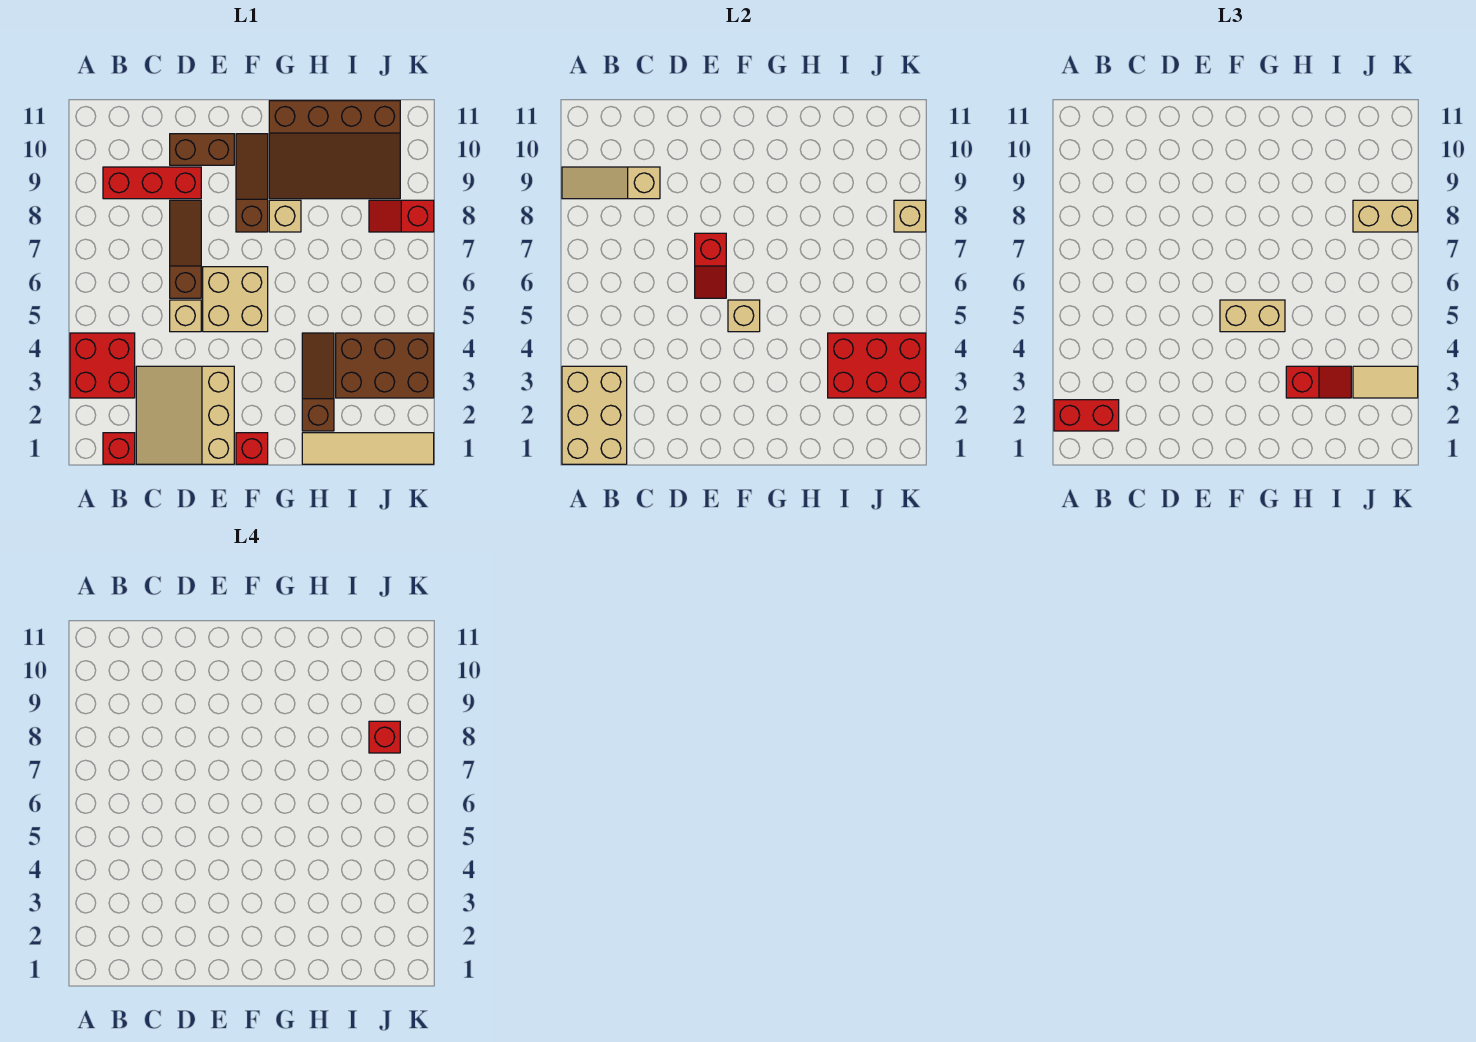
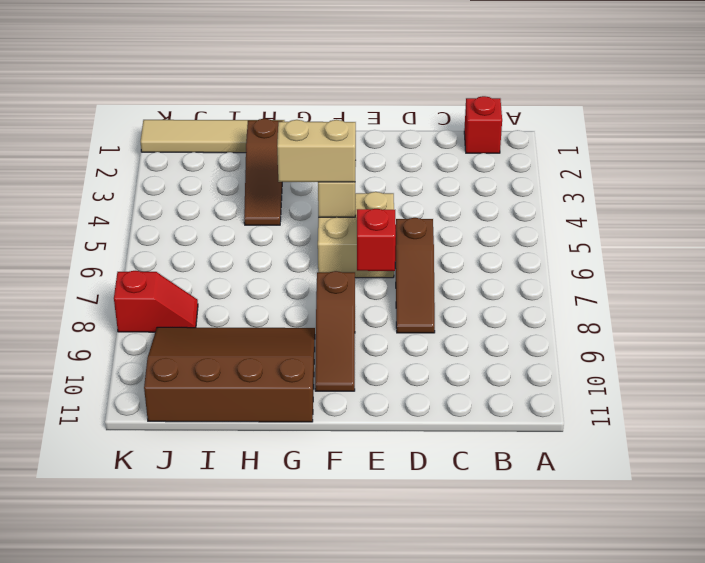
none -> red brick A3:B4 level 1
none -> red brick B9:D9 level 1
none -> tan slope C1:E3 level 1 top E

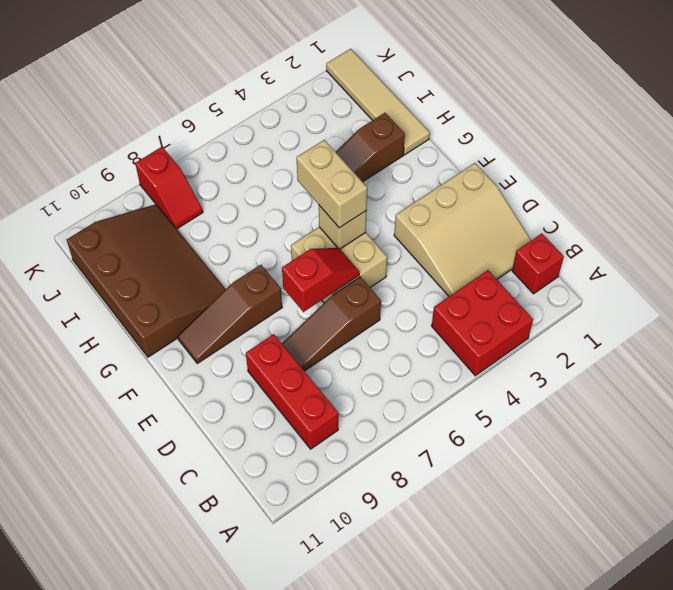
none -> tan brick D5 level 1
none -> brown brick D10:E10 level 1
none -> red brick F1 level 1

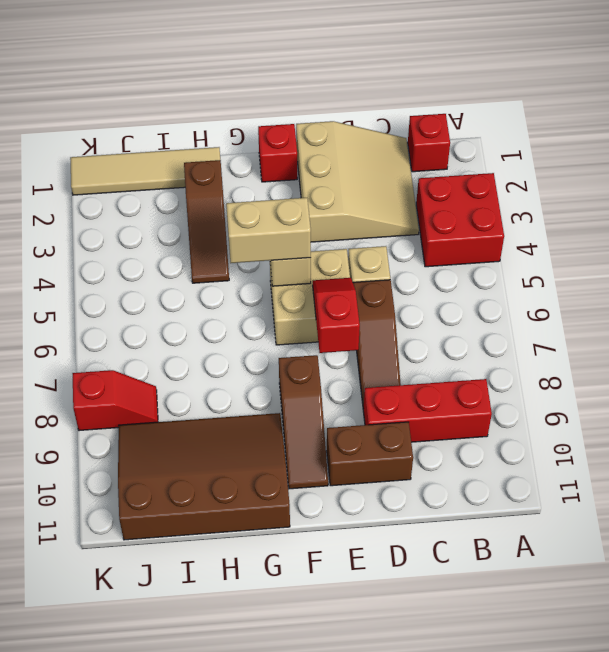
none -> tan brick G8 level 1
none -> brown brick I3:K4 level 1
none -> tan brick A1:B3 level 2

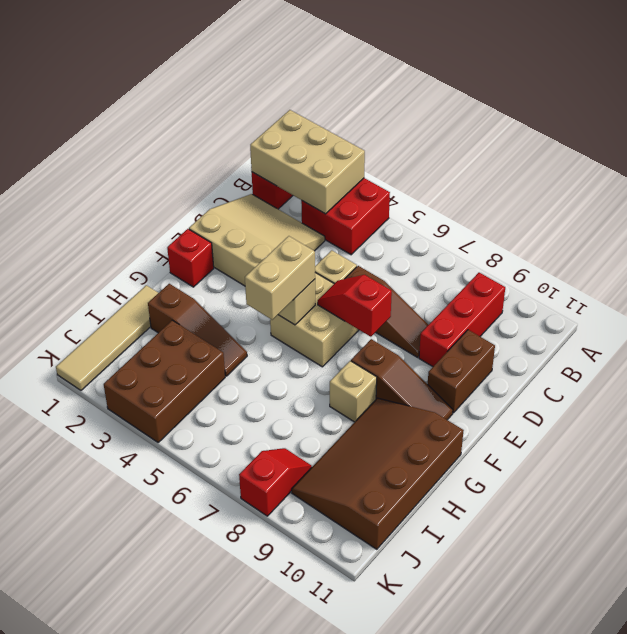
none -> tan slope A9:C9 level 2 top C
none -> red brick I3:K4 level 2
none -> tan brick K8 level 2

